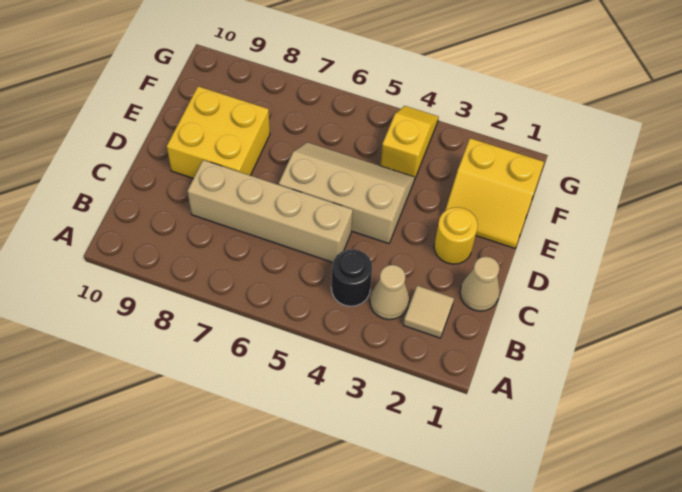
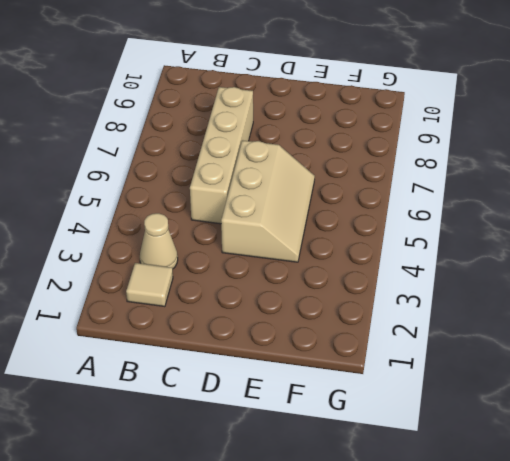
none -> black round brick B4 level 1
none -> tan cone C1 level 1

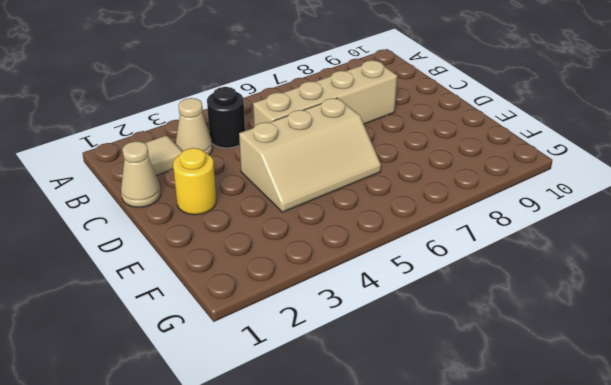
none -> yellow brick D8:E9 level 1
none -> yellow slope E1:F2 level 1 top F

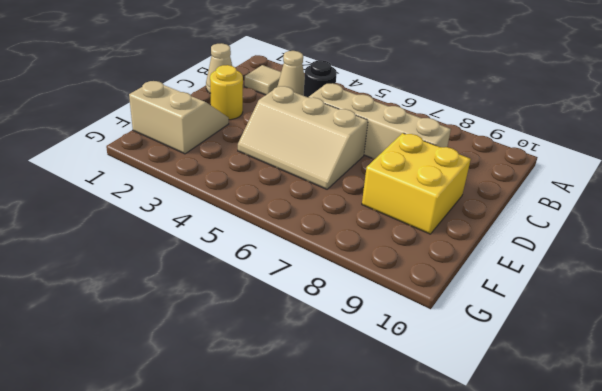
tan slope E1:F2 level 1 top F -> yellow slope E1:F2 level 1 top F
none -> yellow slope F4:G4 level 1 top F

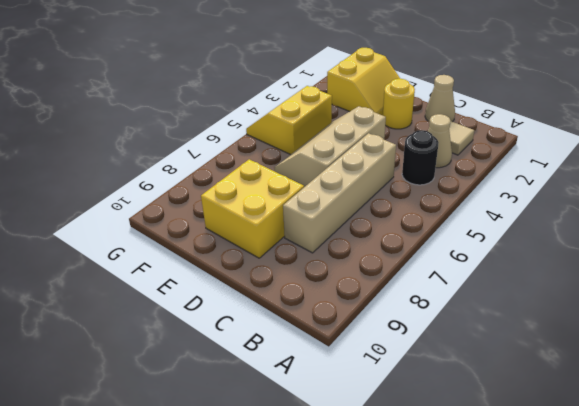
yellow slope F4:G5 level 1 top F -> yellow slope F4:G4 level 1 top F

